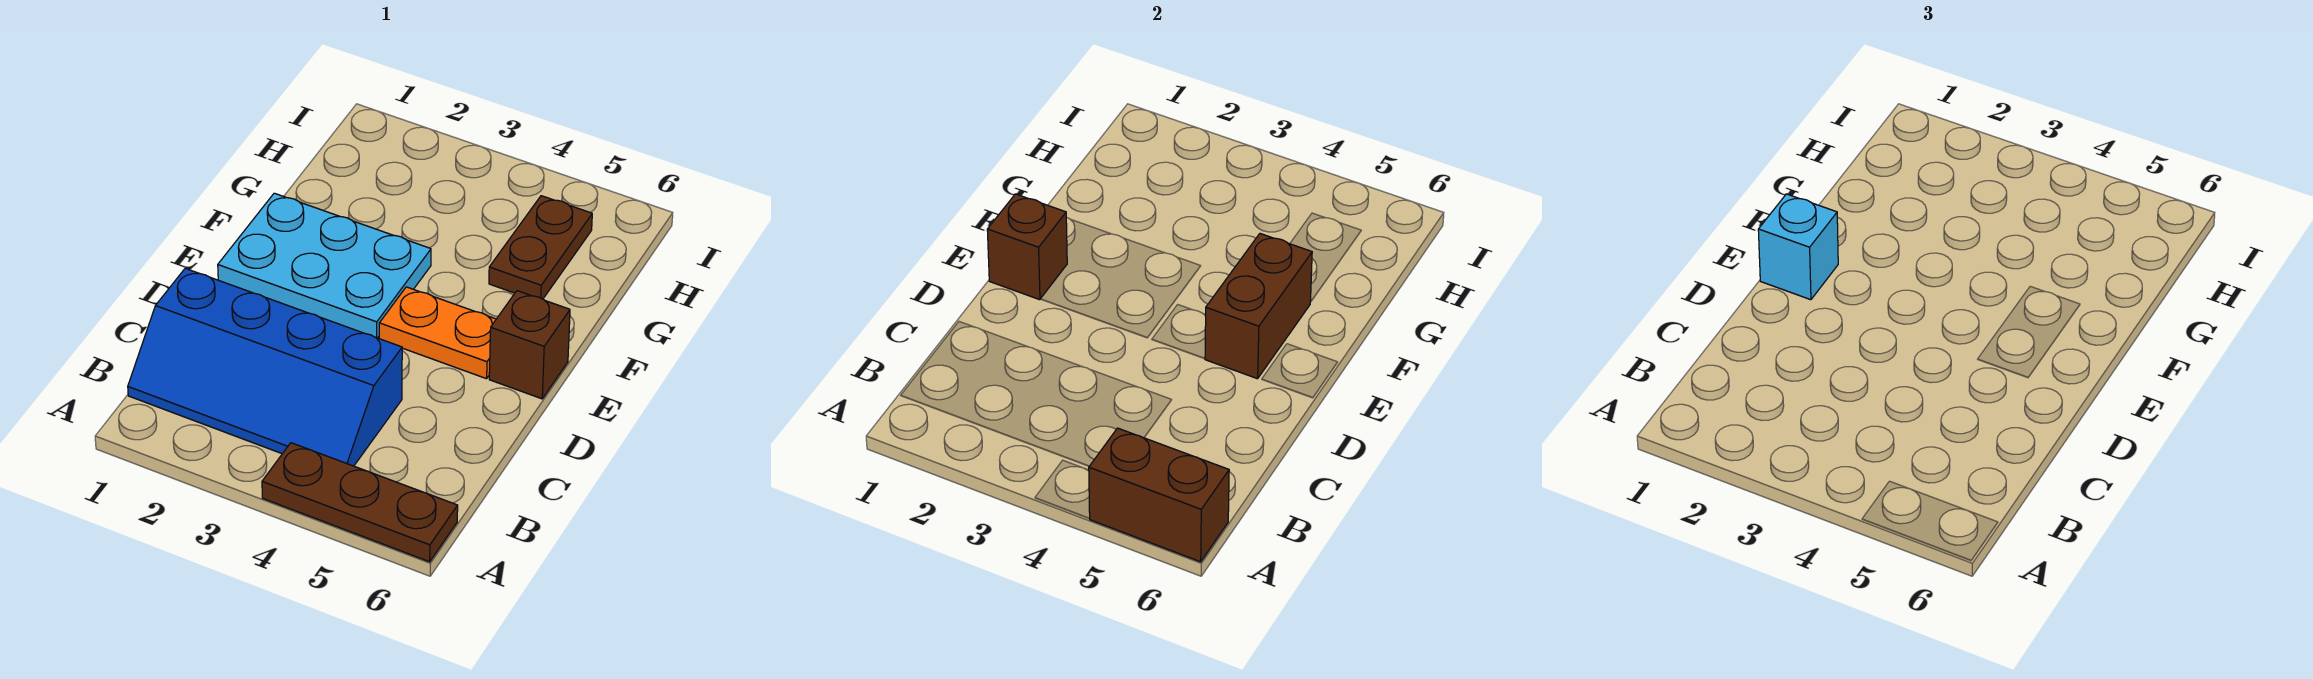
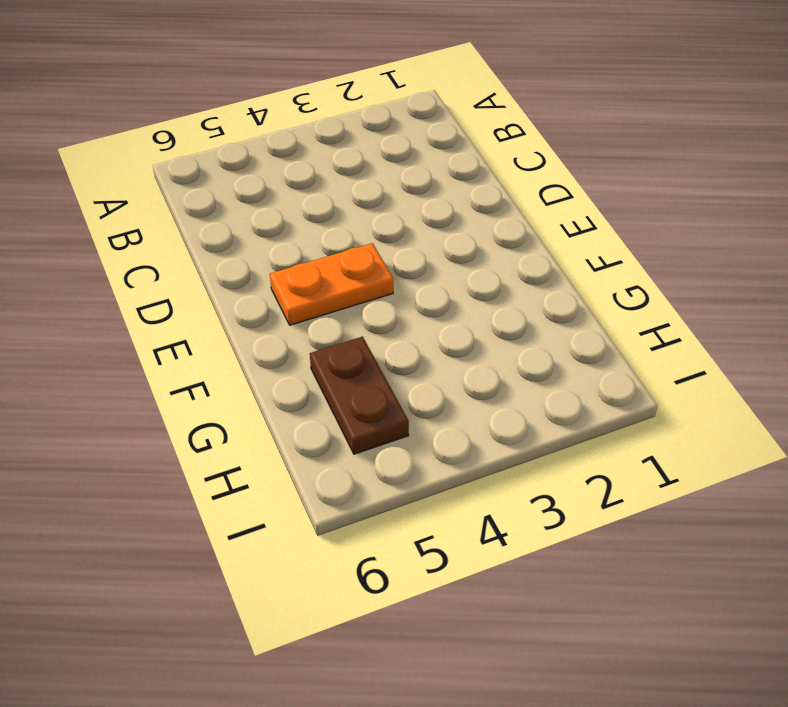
none -> brown plate A4:A6 level 1
none -> blue slope B1:C4 level 1 top C

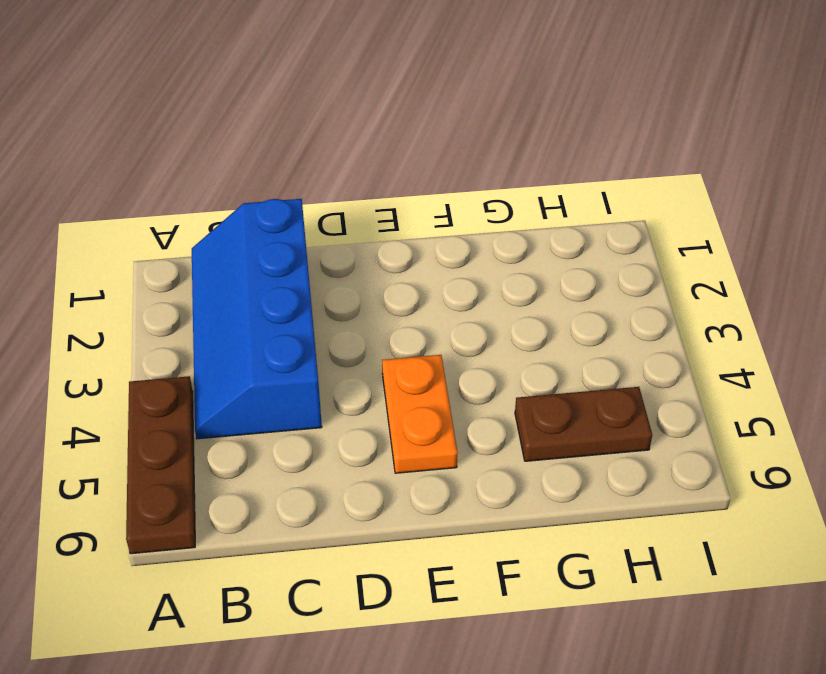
none -> cyan plate E1:F3 level 1
none -> brown brick E6 level 1

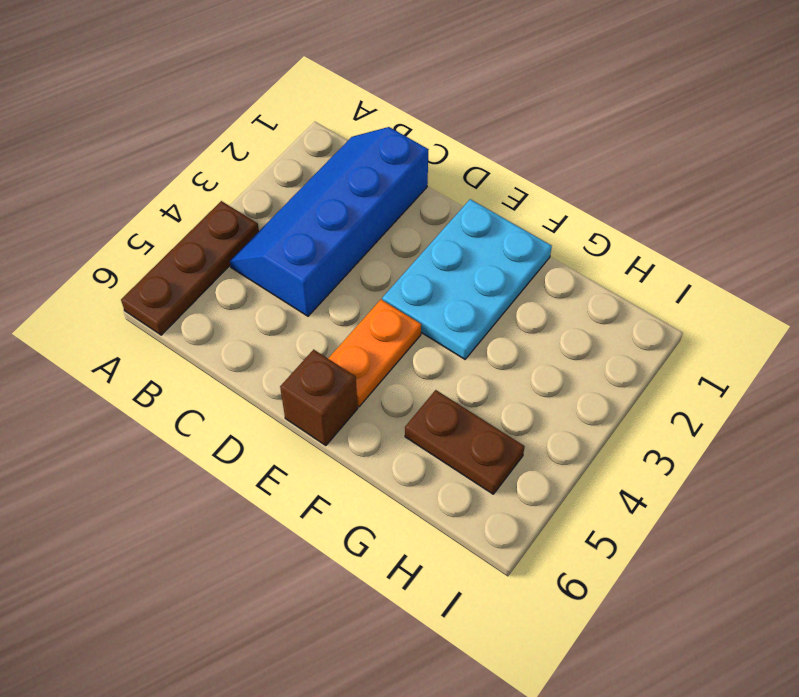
none -> brown brick A5:A6 level 2
none -> brown brick E1 level 2

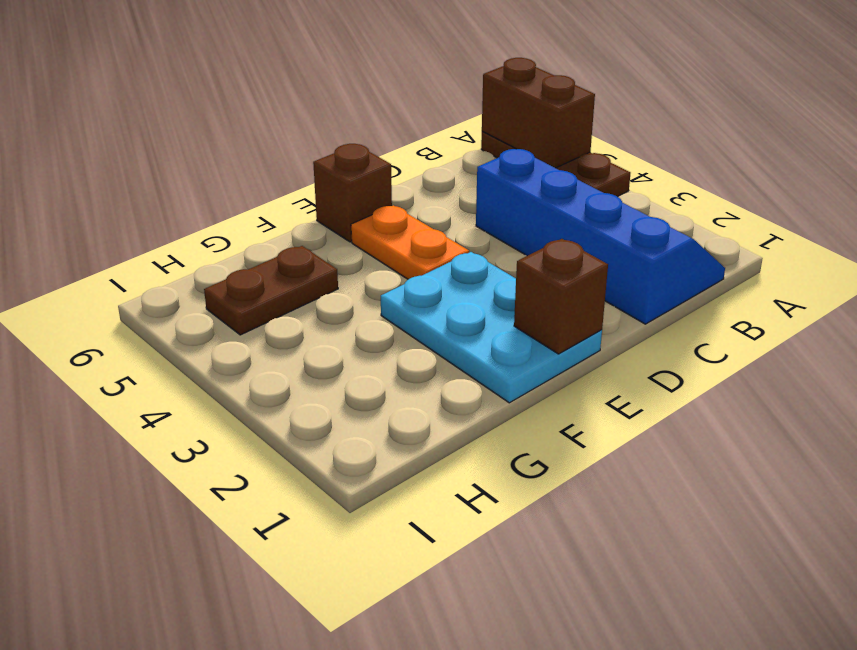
none -> brown brick E5:F5 level 2
none -> cyan brick E1 level 3

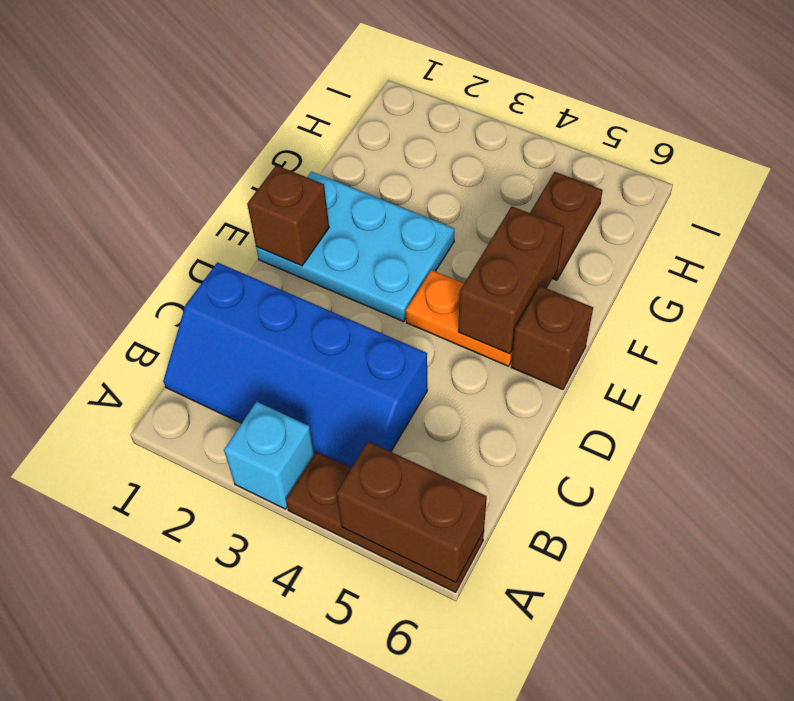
cyan brick A3 level 1 -> cyan brick E1 level 3

